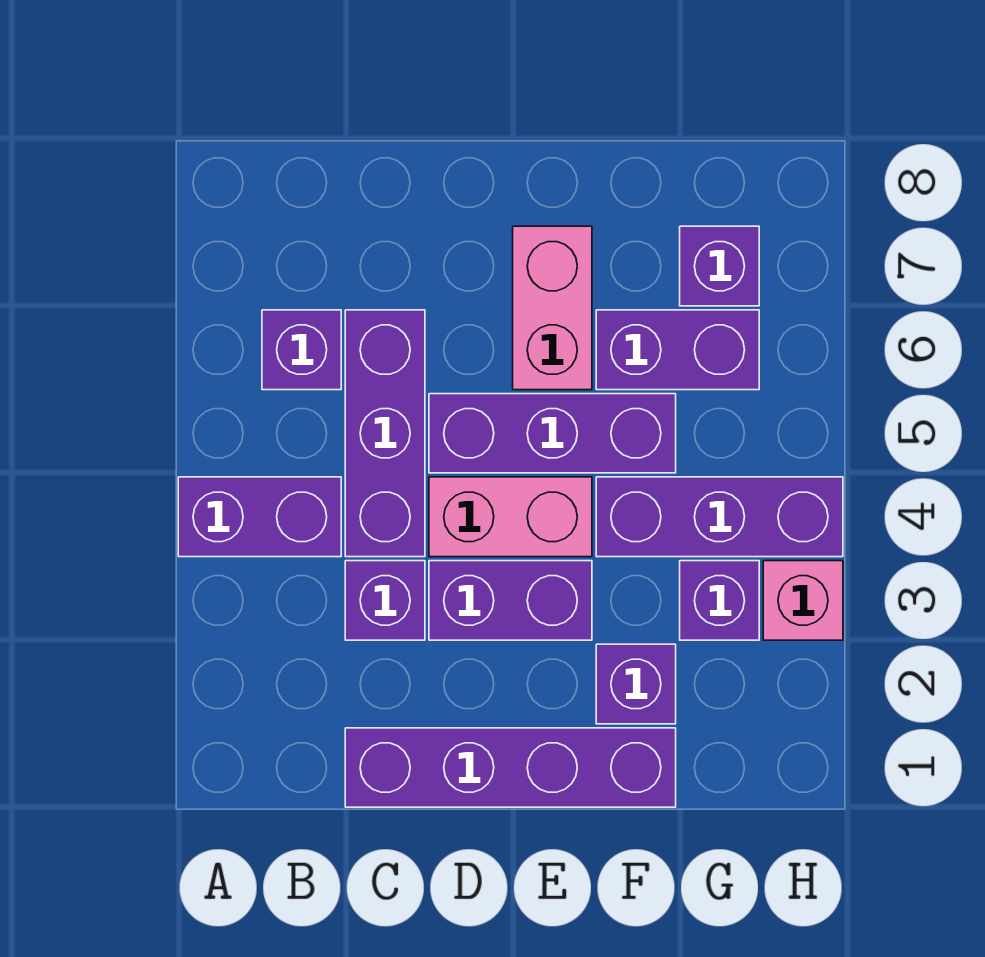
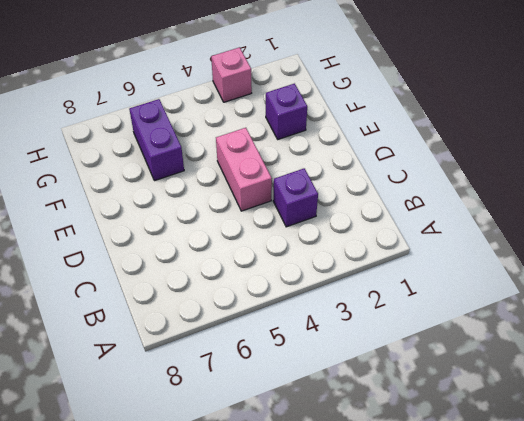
none -> purple brick A4:B4 level 1
none -> purple brick B6 level 1
none -> purple brick C1:F1 level 1

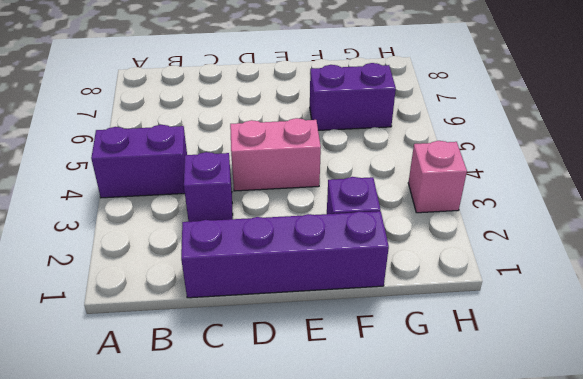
none -> purple brick B6 level 1
none -> purple brick C4:C6 level 1
none -> purple brick D3:E3 level 1

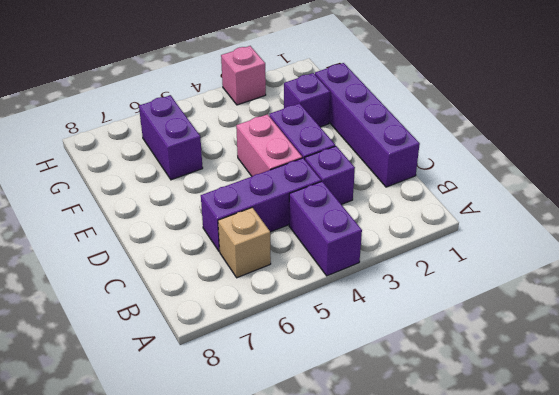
tan brick B6 level 1 -> purple brick B6 level 1
none -> purple brick D5:F5 level 1
none -> pink brick E6:E7 level 1
none -> purple brick F4:H4 level 1

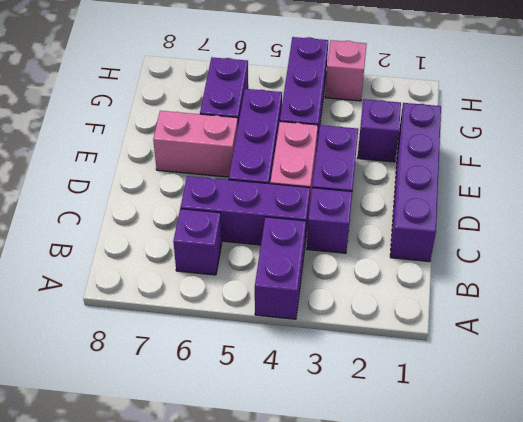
none -> purple brick G3 level 1
none -> purple brick G7 level 1

